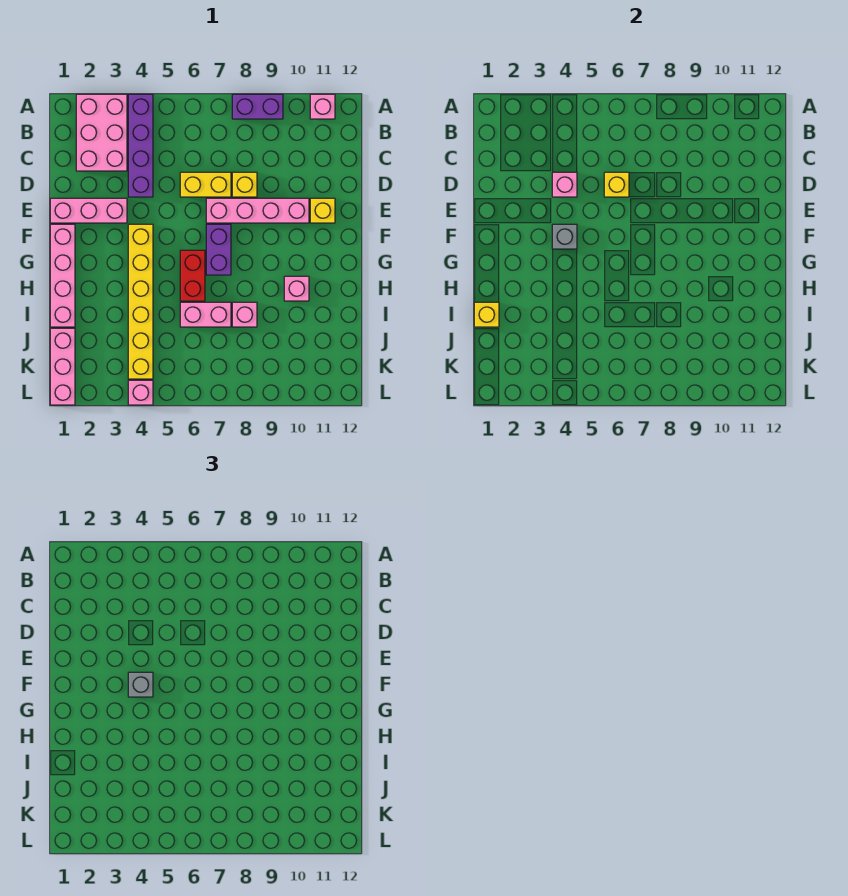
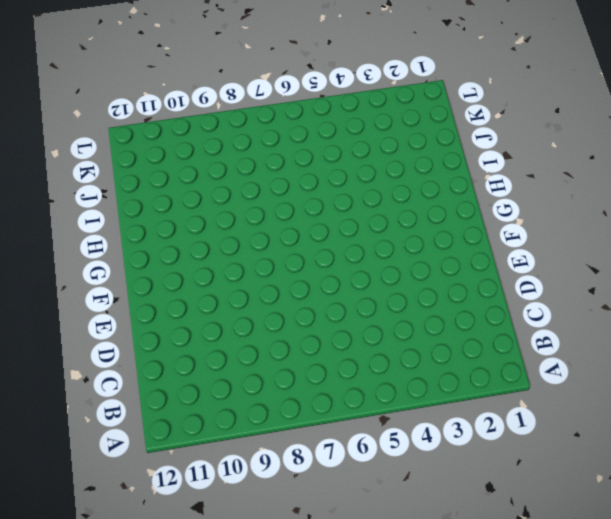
none -> pink brick A2:C3 level 1
none -> purple brick A4:D4 level 1
none -> purple brick A8:A9 level 1

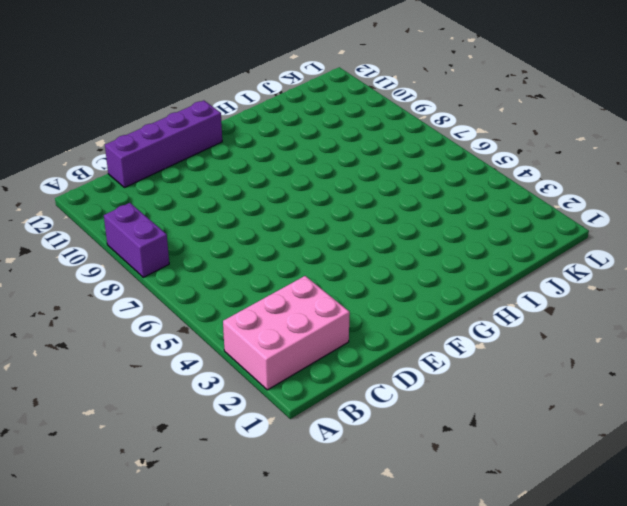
purple brick C12:F12 level 1 -> purple brick A4:D4 level 1
none -> pink brick A11 level 1
none -> yellow brick D6:D7 level 1
none -> yellow brick D8 level 1

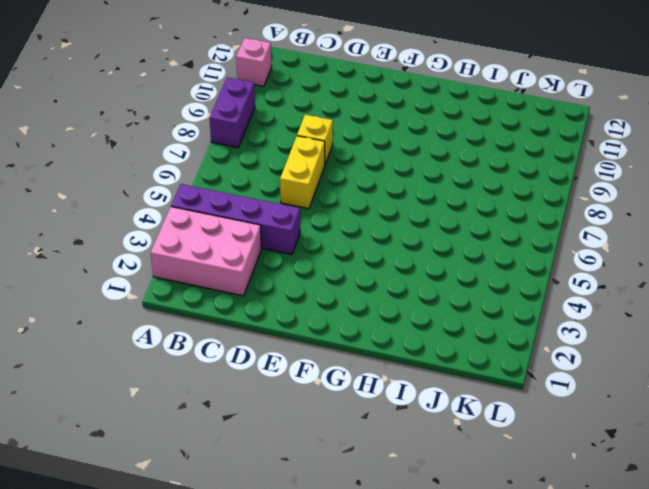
none -> pink brick E1:E3 level 1
none -> pink brick E7:E10 level 1
none -> yellow brick E11 level 1

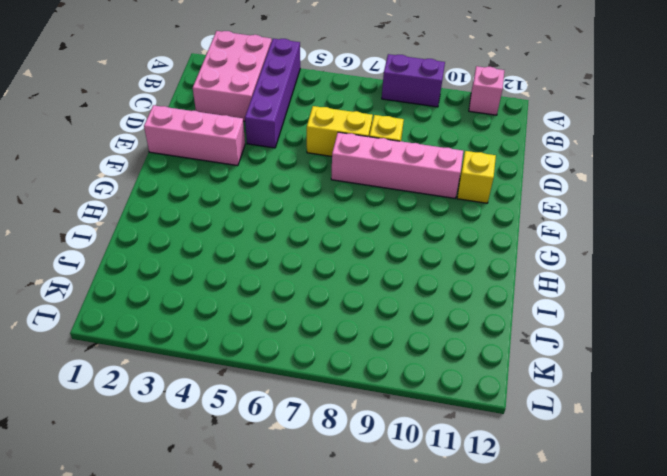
none -> pink brick F1:I1 level 1
none -> yellow brick F4:K4 level 1
none -> purple brick F7:G7 level 1

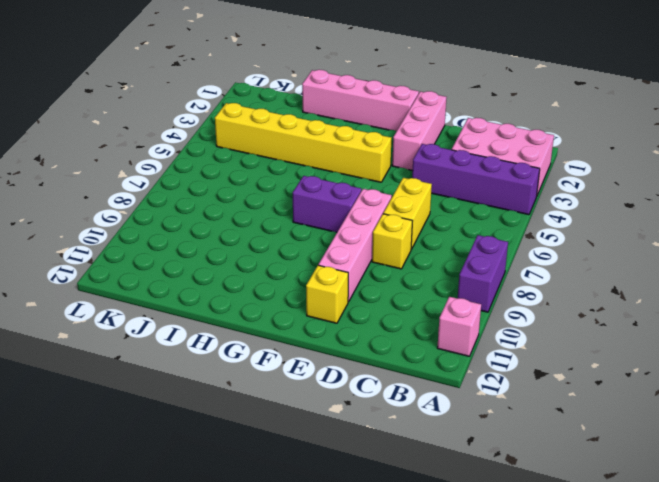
none -> red brick G6:H6 level 1
none -> pink brick H10 level 1
none -> pink brick I6:I7 level 1

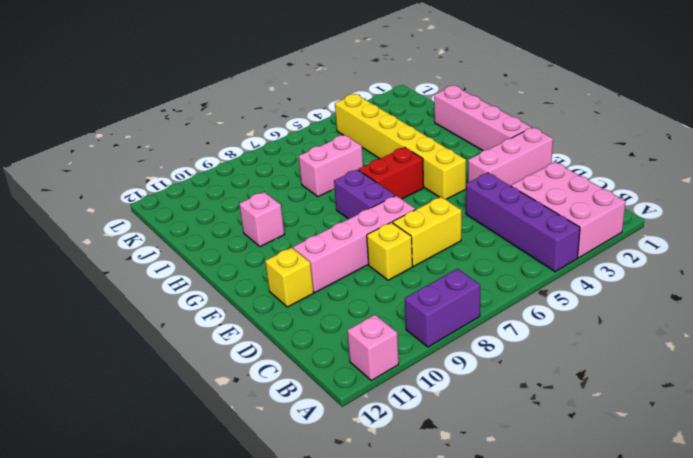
red brick G5:G6 level 1 -> red brick G6:H6 level 1
none -> pink brick I8 level 1
none -> pink brick J1:L1 level 1
none -> pink brick L4 level 1

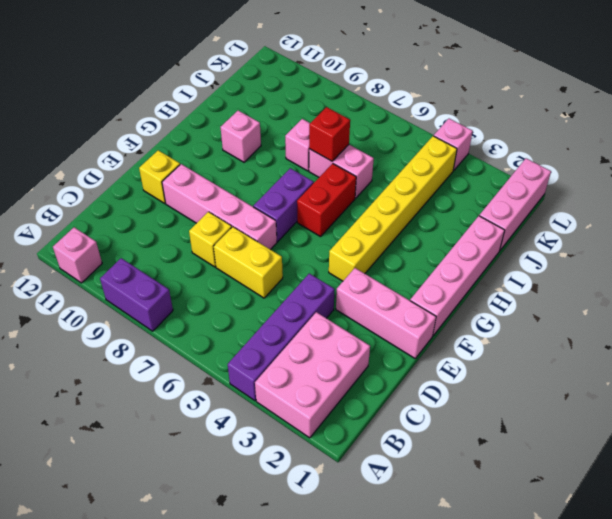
red brick I7 level 2 -> none
none -> pink brick D4 level 2
none -> yellow brick D6 level 2
none -> grey brick F4 level 2

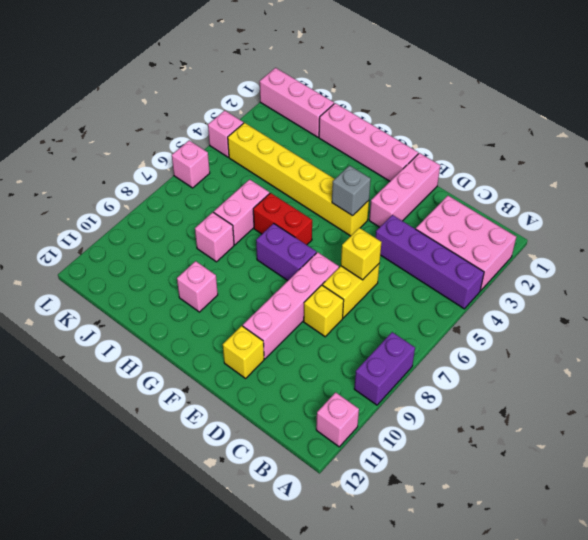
pink brick L6 level 1 -> pink brick D4 level 2
none -> yellow brick I1 level 2
none -> grey brick F4 level 3

